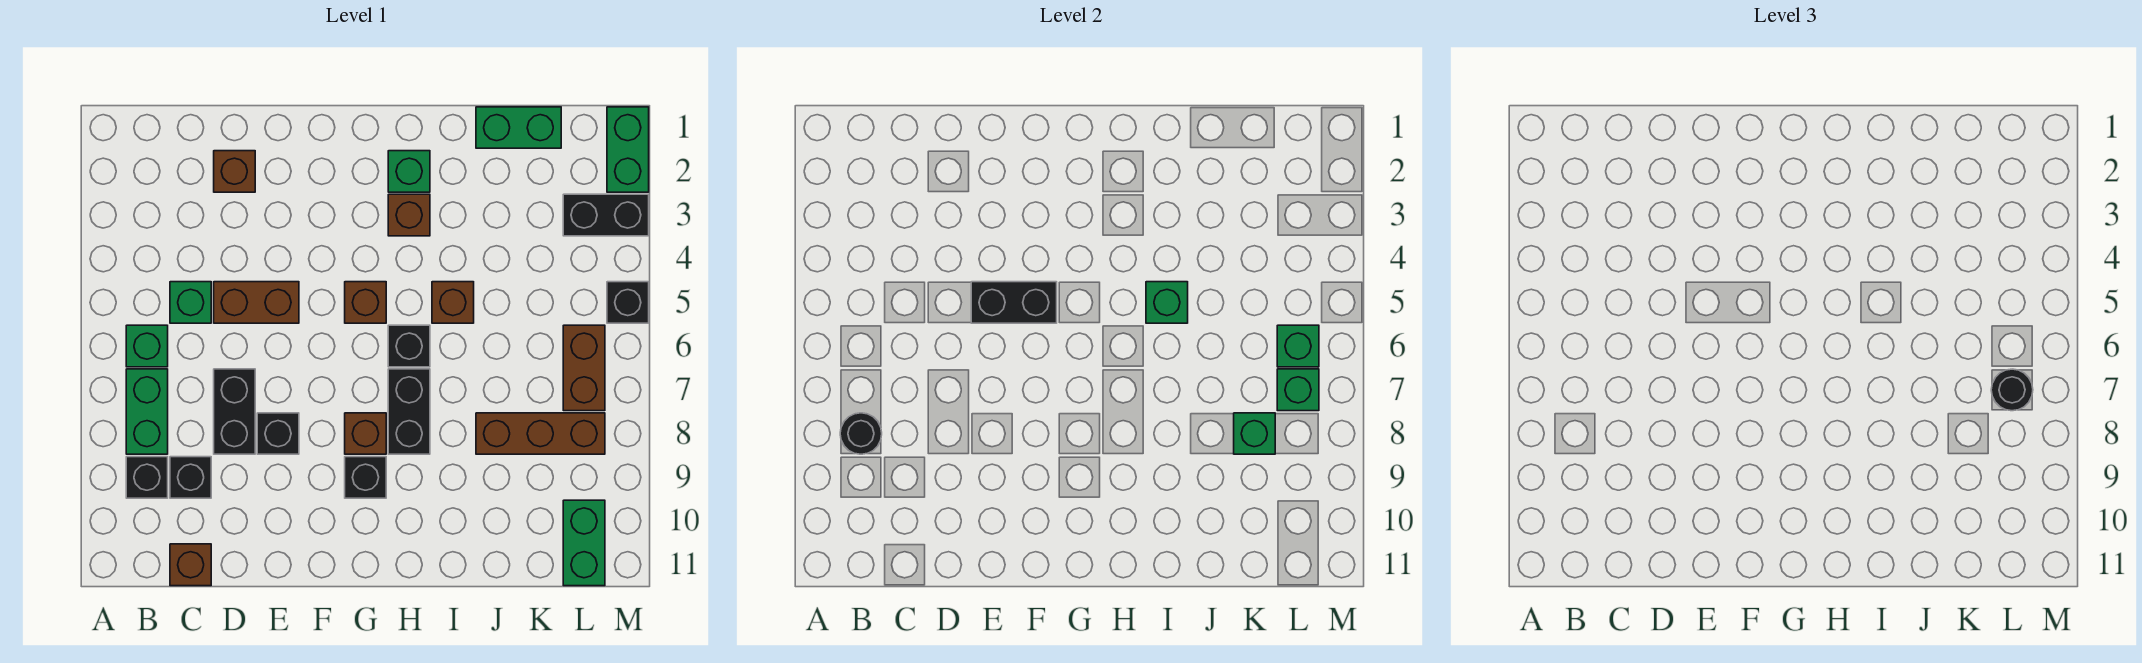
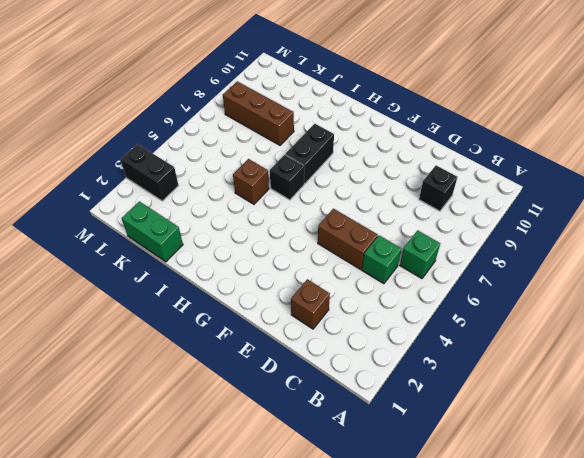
none -> green brick B7:B8 level 1
none -> black brick B9 level 1
none -> brown brick C11 level 1
none -> black brick D7:D8 level 1

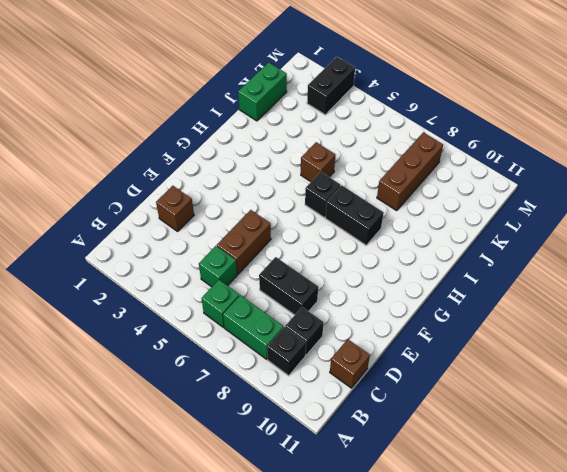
none -> black brick E8 level 1
none -> brown brick G5 level 1
none -> brown brick G8 level 1
none -> black brick G9 level 1

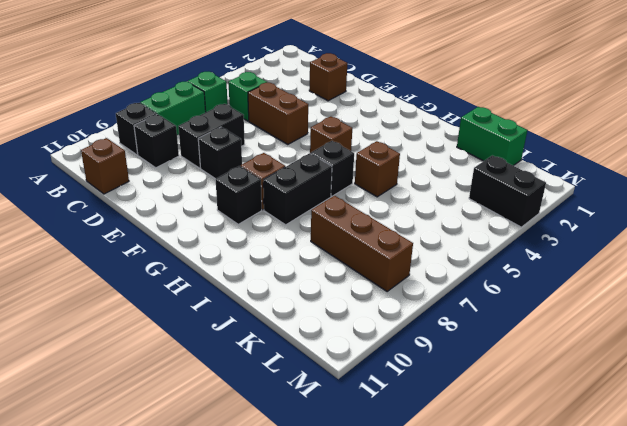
none -> green brick H2 level 1
none -> brown brick H3 level 1
none -> brown brick L6:L7 level 1
none -> green brick L10:L11 level 1

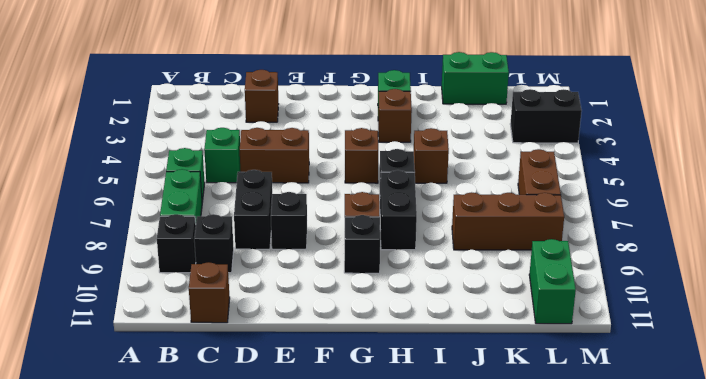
none -> green brick M1:M2 level 1
none -> black brick M5 level 1
none -> black round brick B8 level 2
none -> black brick E5:F5 level 2

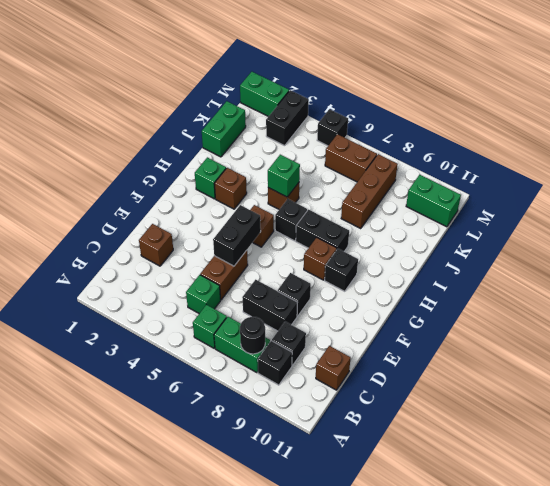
none -> green brick K8 level 2
none -> green brick L6 level 2
none -> green brick L7 level 2
none -> black round brick L7 level 3

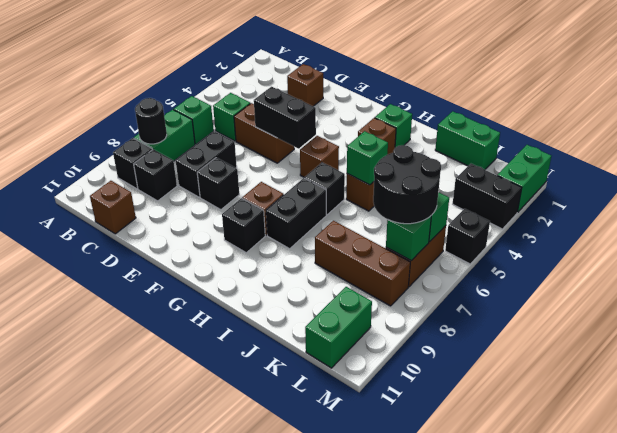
black round brick K6:L7 level 3 -> black round brick L7 level 3
none -> green brick K8 level 2

